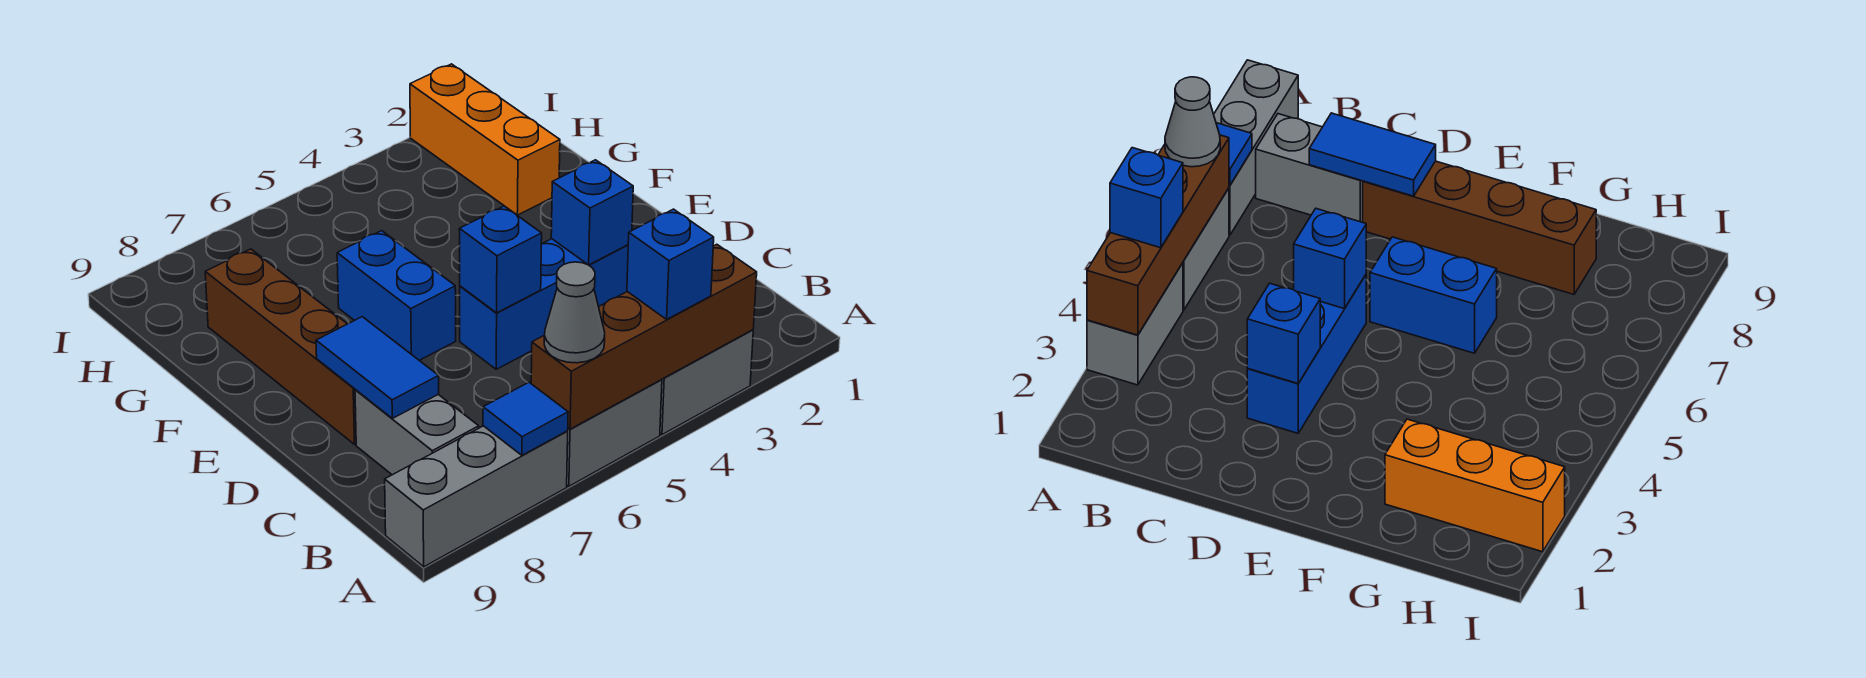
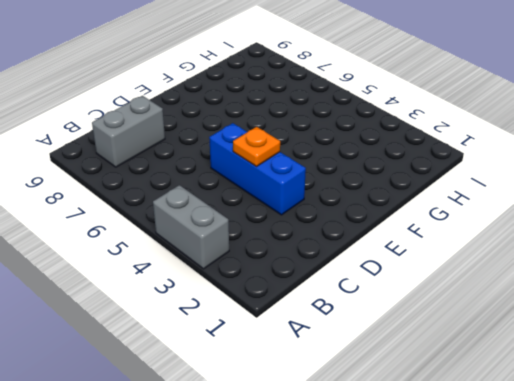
orange plate D4 level 2 -> none
none -> grey brick A5:A6 level 1
none -> grey brick A7:A9 level 1
none -> brown brick D8:G8 level 1

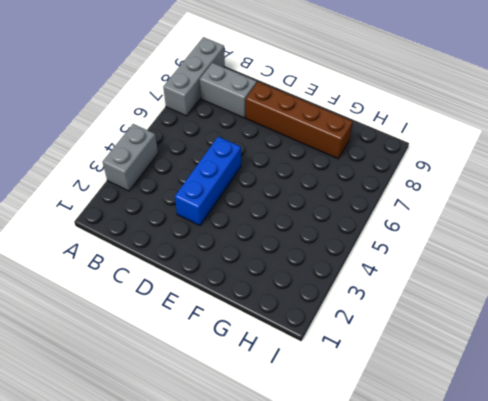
none -> grey brick A5:A6 level 1
none -> blue brick E6:F6 level 1
none -> orange brick G2:I2 level 1

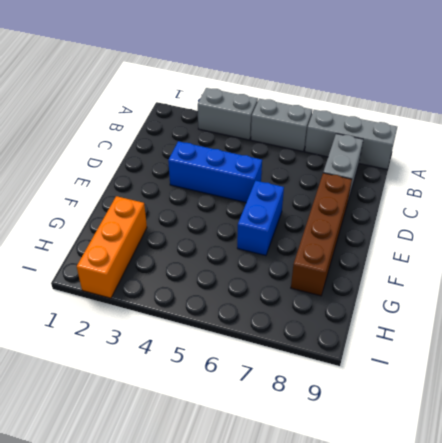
none -> brown brick A3:A6 level 2
none -> blue tile A7 level 2
none -> blue tile C8:D8 level 2

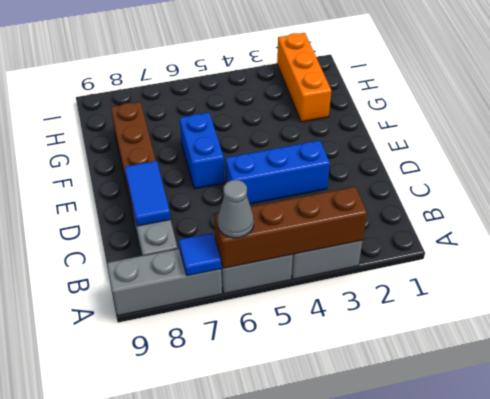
none -> blue brick D3 level 2
none -> blue brick D5 level 2
none -> blue brick A4 level 3

